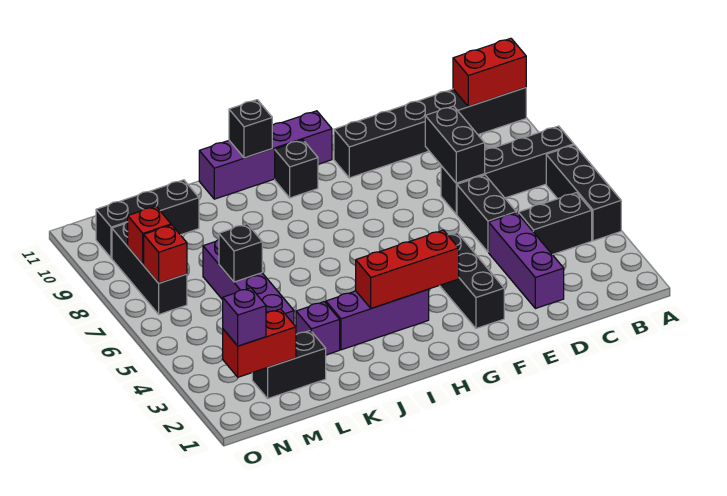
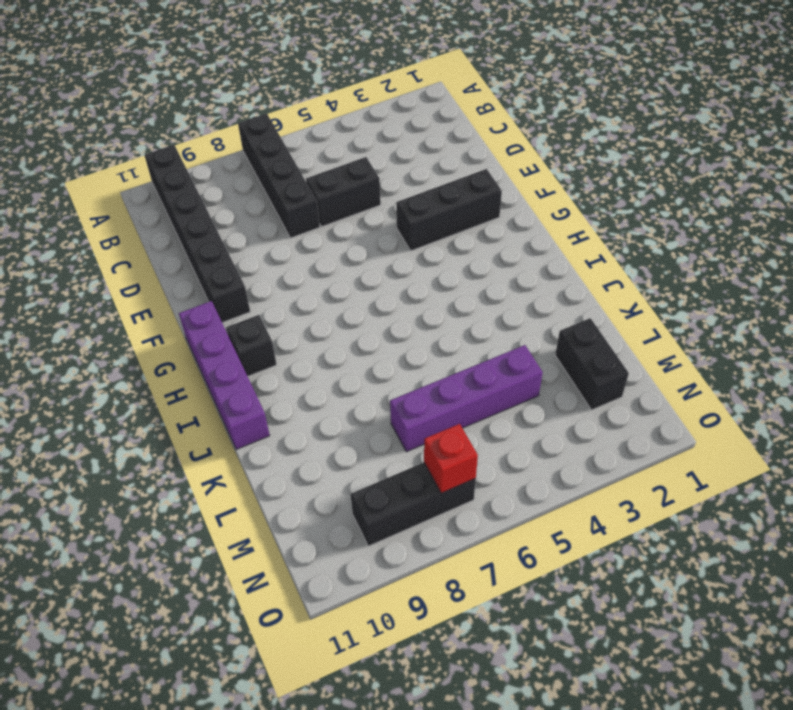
none -> black brick A4:A6 level 1
none -> black brick B4:C4 level 1
none -> purple brick D2:D4 level 1

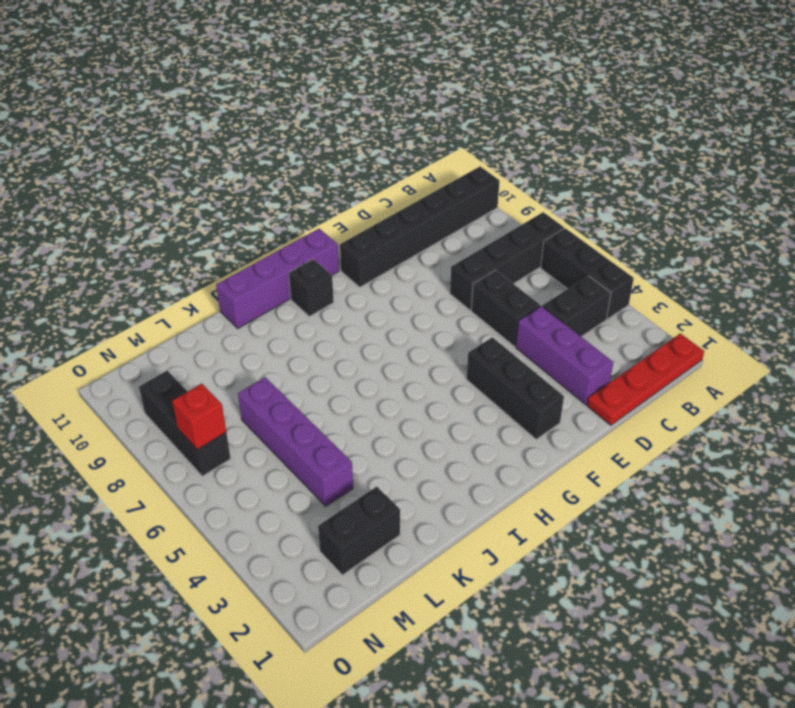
red plate A1:D1 level 1 -> none
none -> purple brick H3:J3 level 1
none -> purple brick K3 level 1
none -> black brick L10:N10 level 1

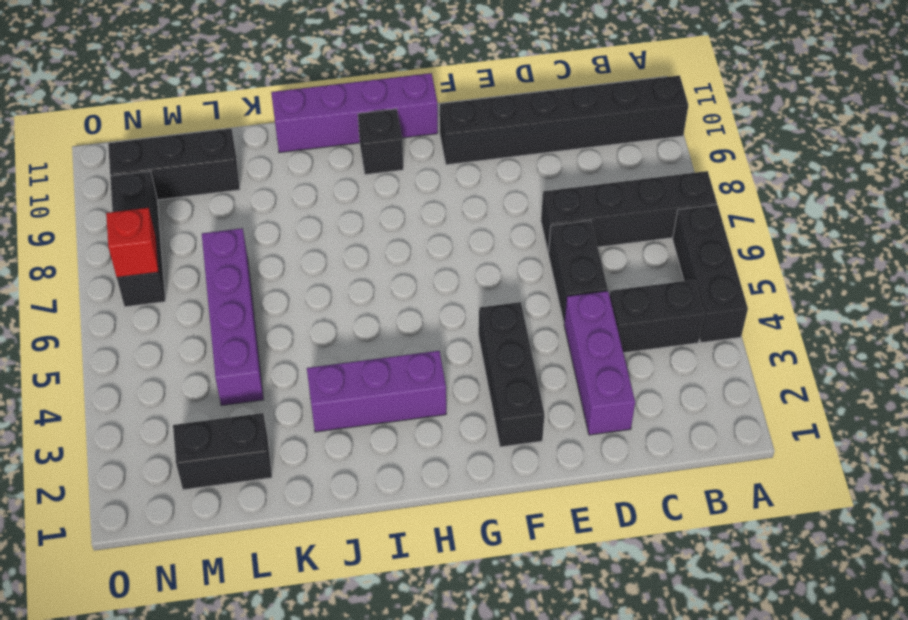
none -> purple brick K3 level 1
none -> red brick A10:B10 level 2
none -> black brick D7:D8 level 2

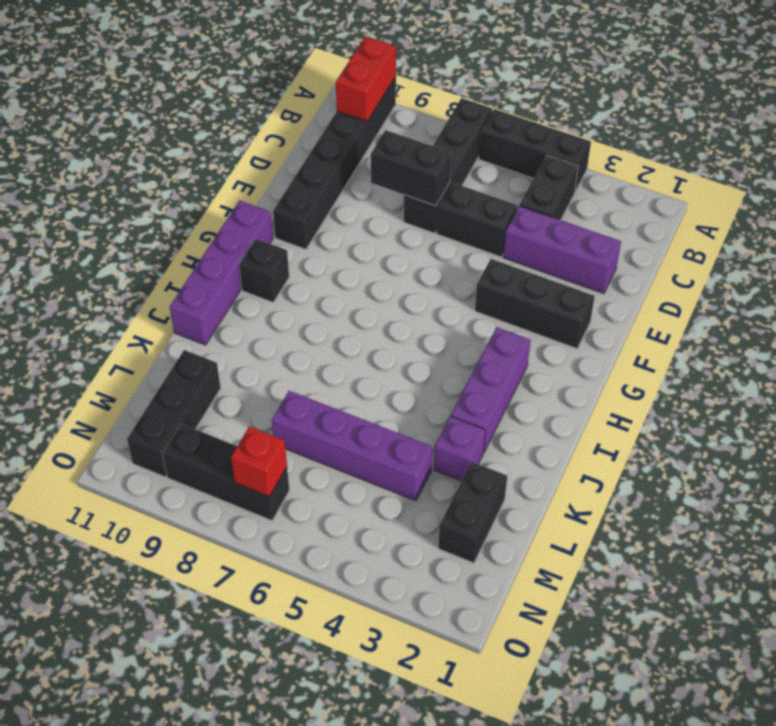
none -> red brick G3:I3 level 2
none -> black brick I11 level 2
none -> black brick L6 level 2

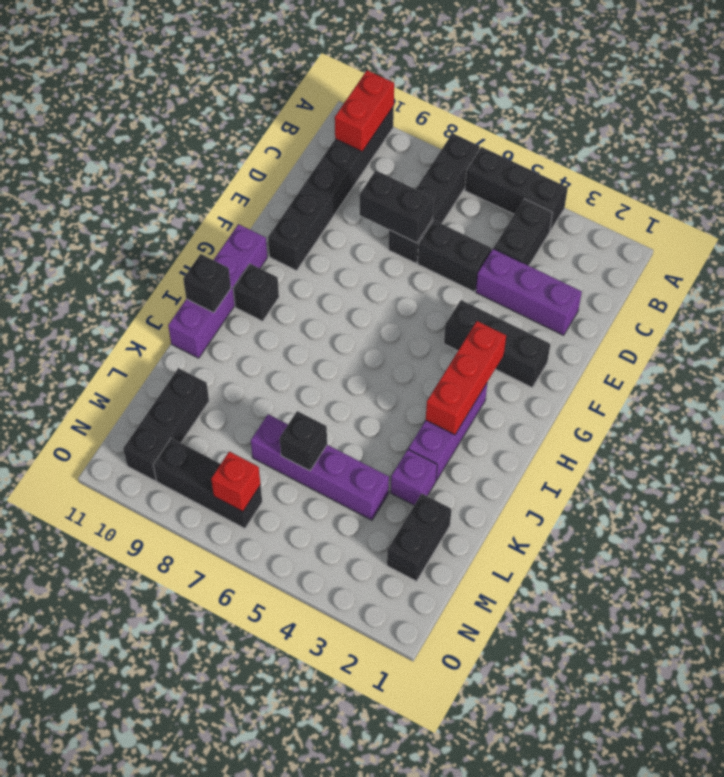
none -> red brick M2:N2 level 2
none -> red brick N8 level 2
none -> purple brick N2 level 3

